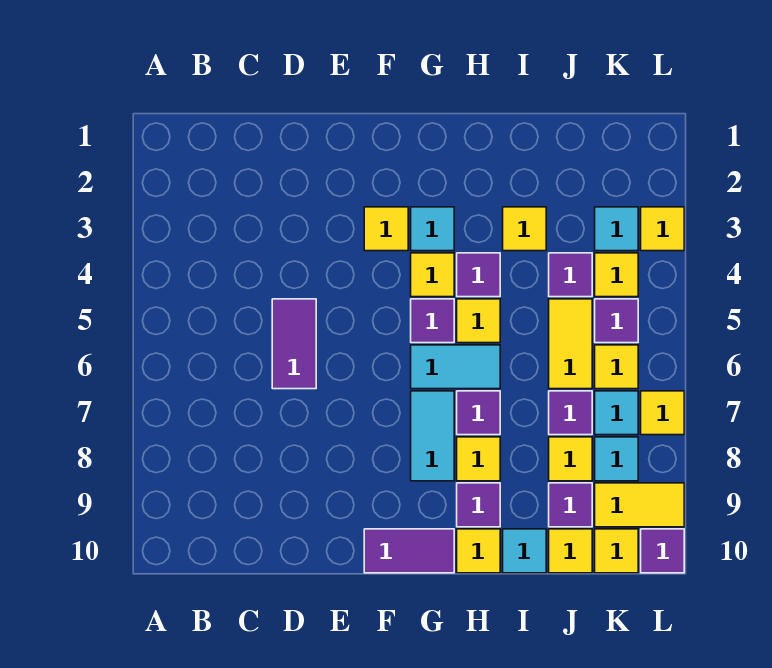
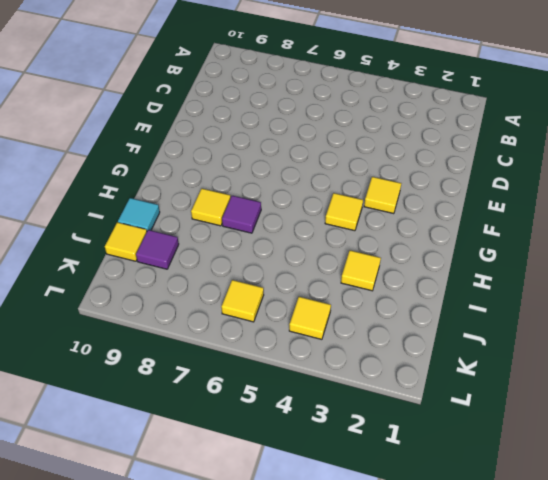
none -> purple tile D5:D6 level 1
none -> purple tile F10:G10 level 1
none -> cyan tile G3 level 1
none -> purple tile G5 level 1

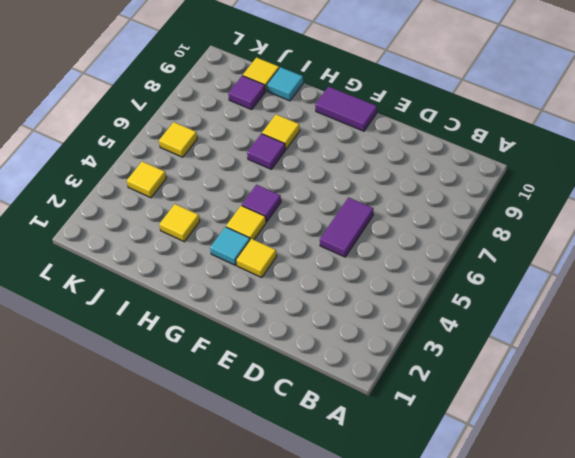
none -> cyan tile G6:H6 level 1
none -> cyan tile G7:G8 level 1
none -> purple tile H4 level 1
none -> yellow tile H5 level 1

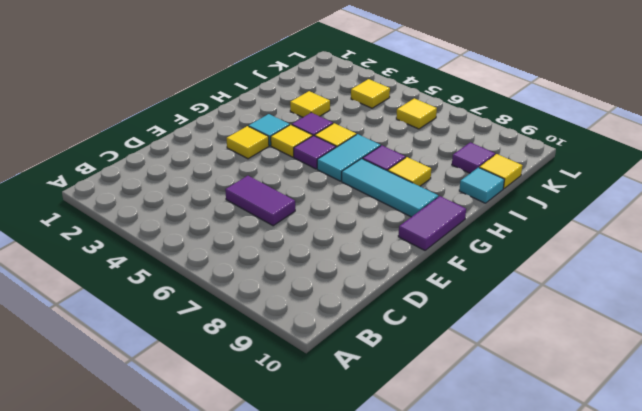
cyan tile G7:G9 level 1 -> cyan tile G7:G8 level 1
none -> purple tile H9 level 1
none -> yellow tile H10 level 1
none -> purple tile J4 level 1
none -> yellow tile J5:J6 level 1

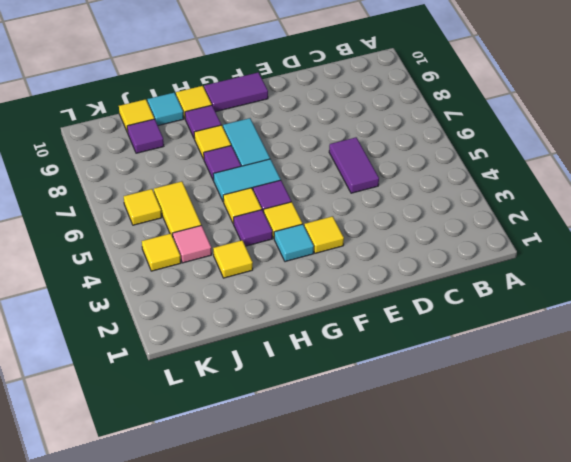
pink tile J4 level 1 -> purple tile J4 level 1
none -> purple tile J7 level 1
none -> yellow tile J8 level 1
none -> cyan tile K3 level 1
none -> purple tile K5 level 1

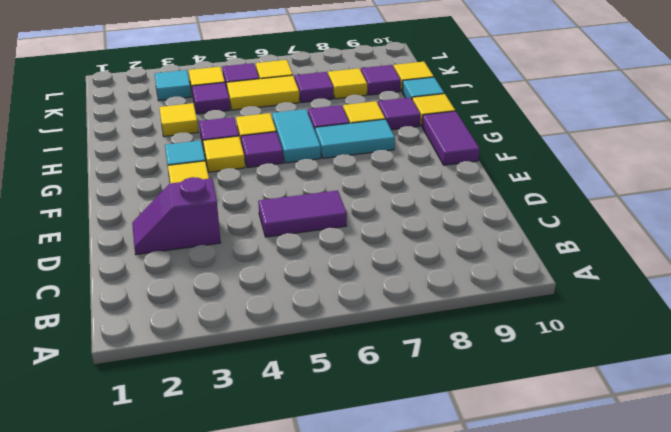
purple slope D2:D3 level 1 top 3 -> none
none -> cyan tile K7 level 1
none -> cyan tile K8 level 1
none -> yellow tile K9:L9 level 1
none -> yellow tile K10 level 1

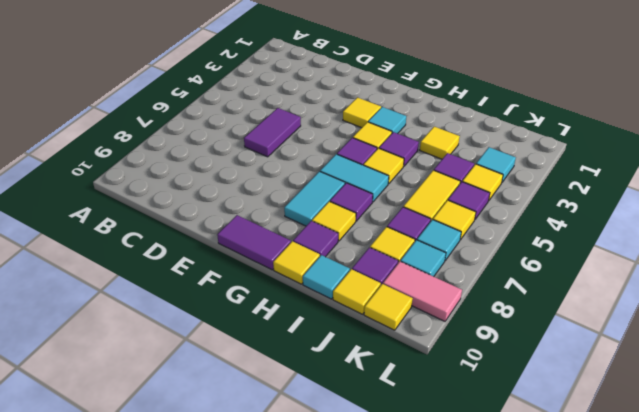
pink tile K9:L9 level 1 -> yellow tile K9:L9 level 1
none -> yellow tile L3 level 1
none -> yellow tile L7 level 1
none -> purple tile L10 level 1

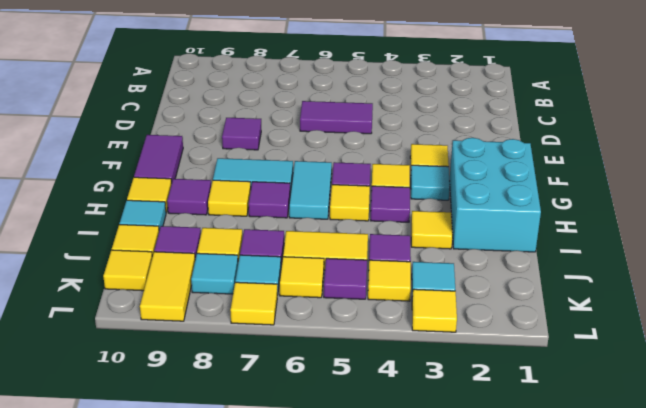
purple tile E8 level 1 -> purple tile L10 level 1
cyan brick G1:I2 level 1 -> none

